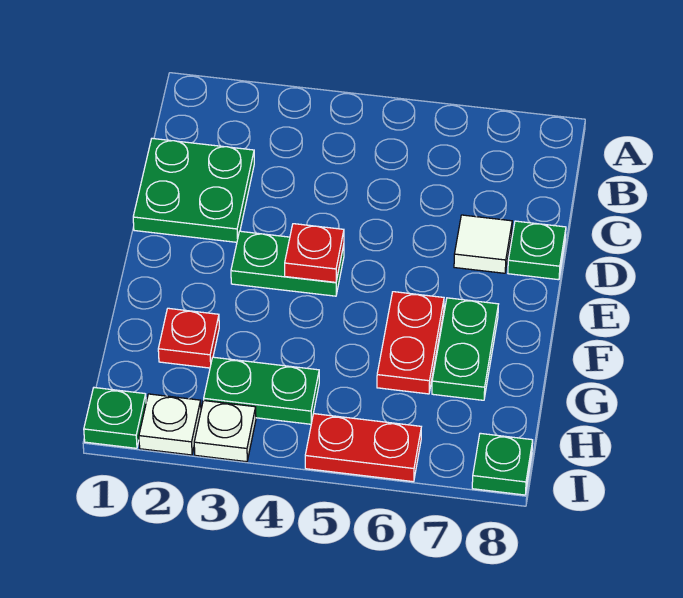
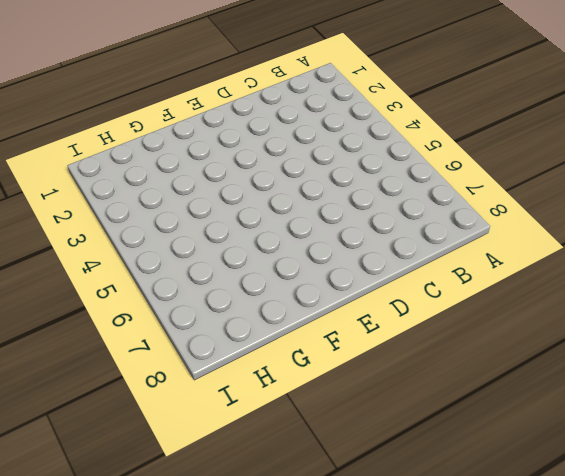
none -> green plate C1:D2 level 1
none -> white tile D7 level 1
none -> green plate D8 level 1

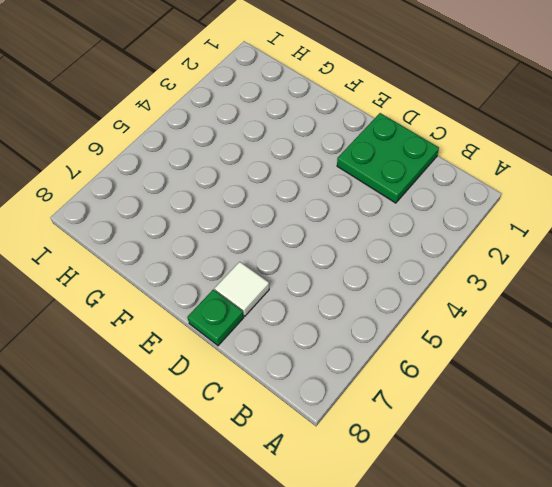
none -> green plate E3:E4 level 1
none -> red plate F6:G6 level 1
none -> green plate F7:G7 level 1

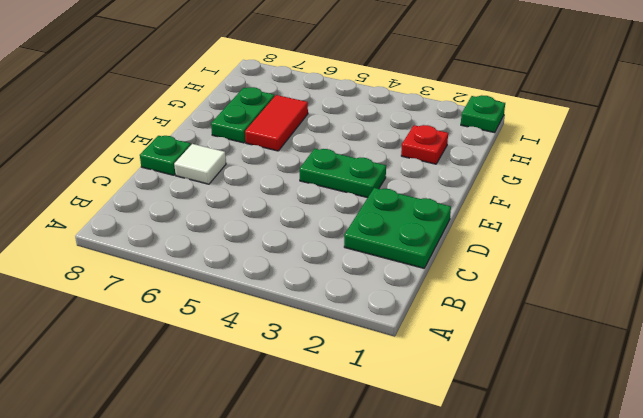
red tile F6:G6 level 1 -> red plate F6:G6 level 1
none -> green plate H3:H4 level 1
none -> white plate I2 level 1
none -> white plate I3 level 1

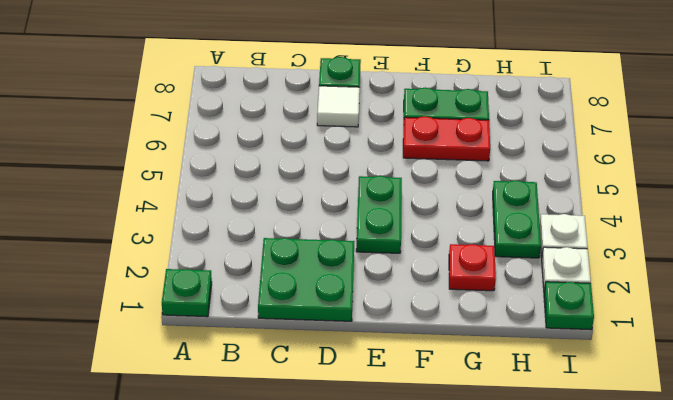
green plate A1 level 1 -> green plate I8 level 1
none -> red plate I5:I6 level 1
none -> red plate E4 level 2

